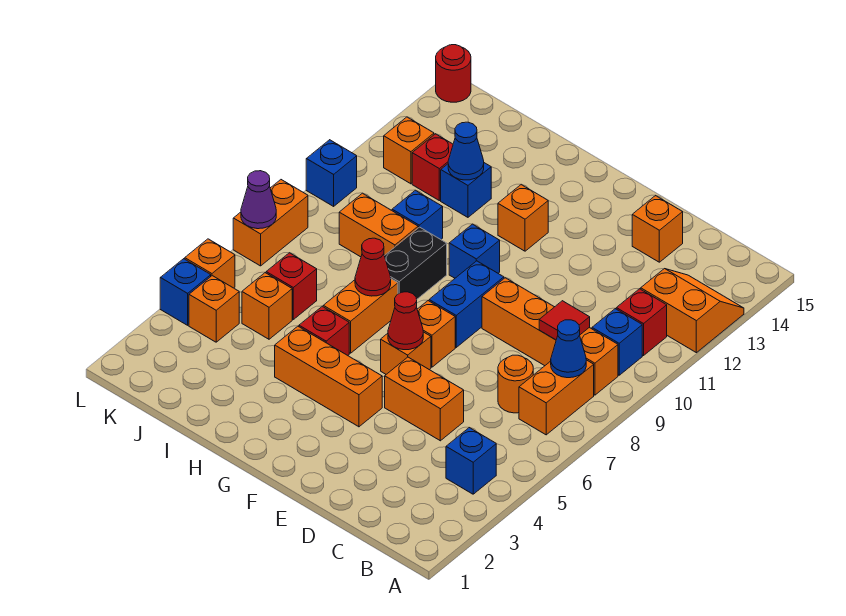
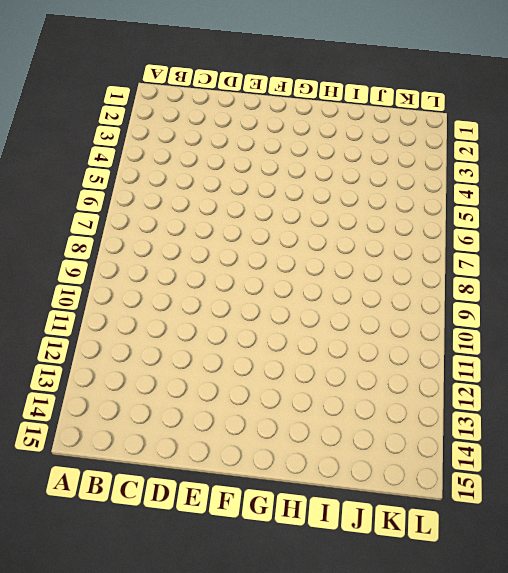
none -> orange slope A12:B13 level 1 top 12
none -> blue brick B4 level 1
none -> orange brick B7:B8 level 1
none -> orange brick B9:E9 level 1

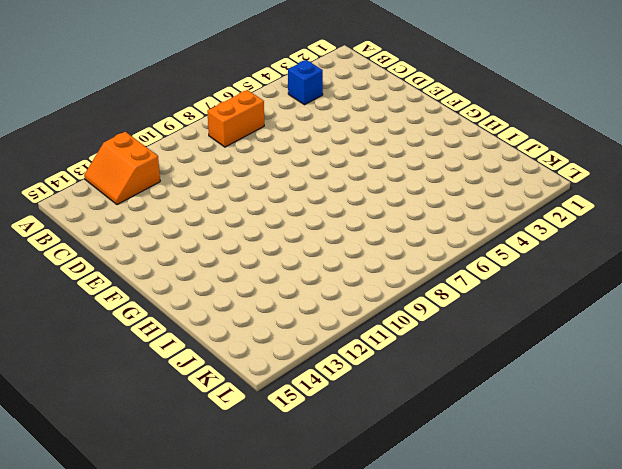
none -> orange brick B9:E9 level 1
none -> blue brick B10 level 1
none -> red brick B11 level 1
none -> orange round brick C7 level 1

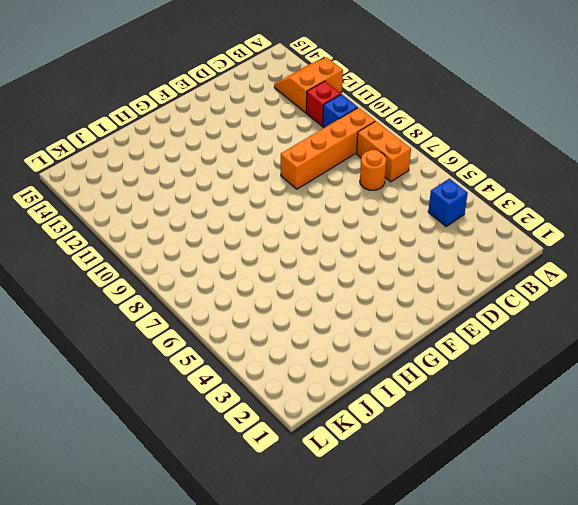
none -> orange brick D5:E5 level 1
none -> orange brick D14 level 1
none -> orange brick F4:H4 level 1
none -> orange brick F6 level 1

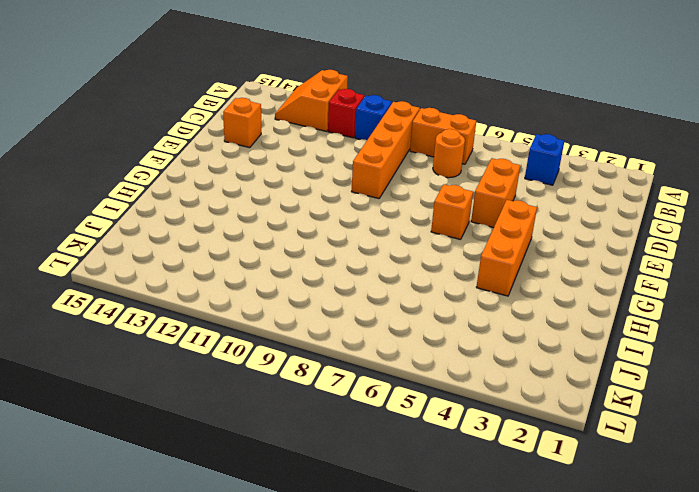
none -> orange brick F7 level 1
none -> blue brick F8:F9 level 1
none -> blue brick G10 level 1
none -> orange brick G12 level 1

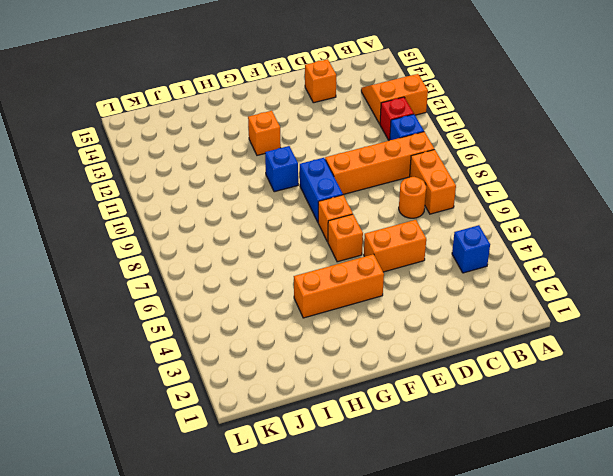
none -> red brick H5 level 1
none -> orange brick H6:H7 level 1
none -> black brick H8:H9 level 1
none -> orange brick I9:J9 level 1

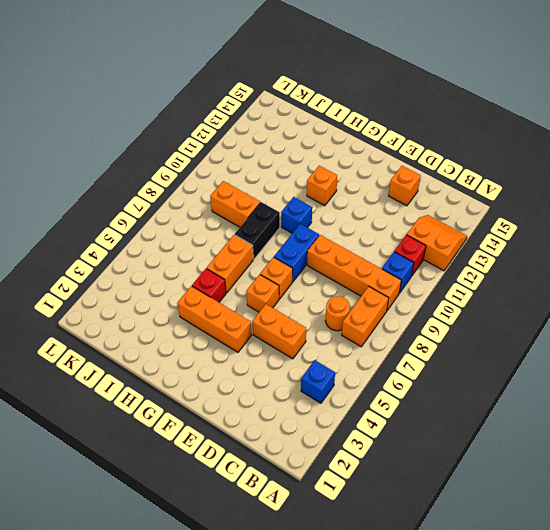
none -> blue brick I10 level 1
none -> blue brick I12 level 1
none -> orange brick J5 level 1
none -> red brick J6 level 1

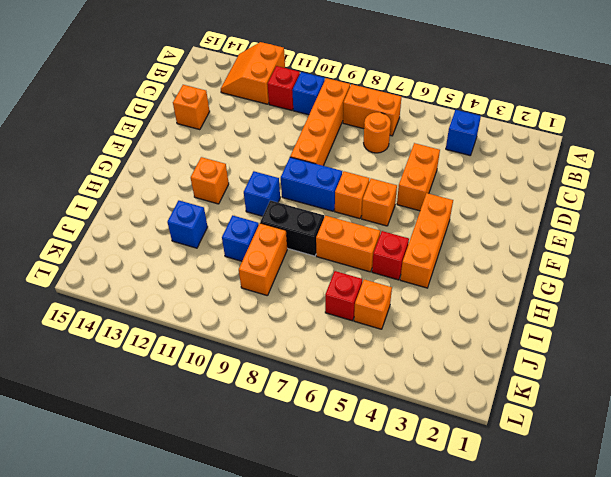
none -> red brick J12 level 1
none -> orange brick K4 level 1
none -> orange brick K12 level 1
none -> blue brick L4 level 1

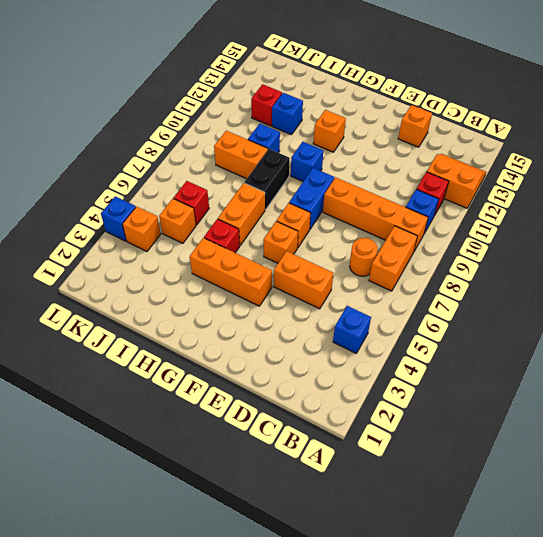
none -> orange brick K12 level 1
none -> orange brick L5 level 1
none -> orange brick L7:L8 level 1
none -> blue brick L10 level 1

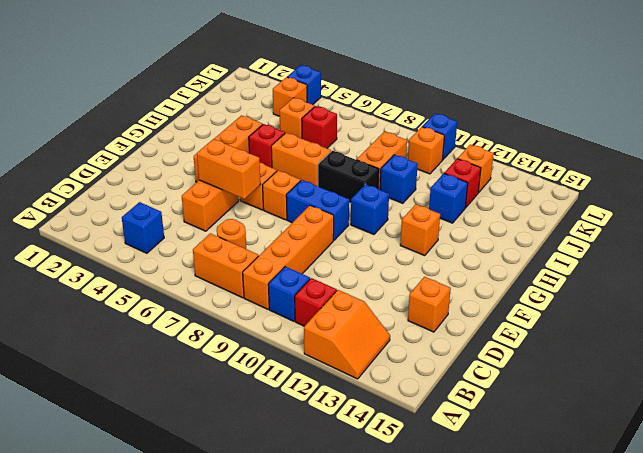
orange brick E5:E6 level 2 -> orange brick L7:L8 level 1
orange brick K10 level 1 -> orange brick L5 level 1
none -> red round brick L15 level 1
none -> blue cone B8 level 2
none -> red tile C9 level 2
none -> red cone F6 level 2

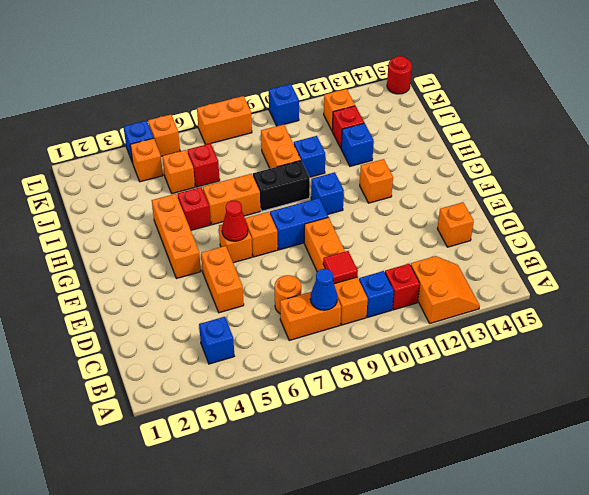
none -> red cone H7 level 2
none -> blue cone I12 level 2
none -> purple cone L7 level 2

